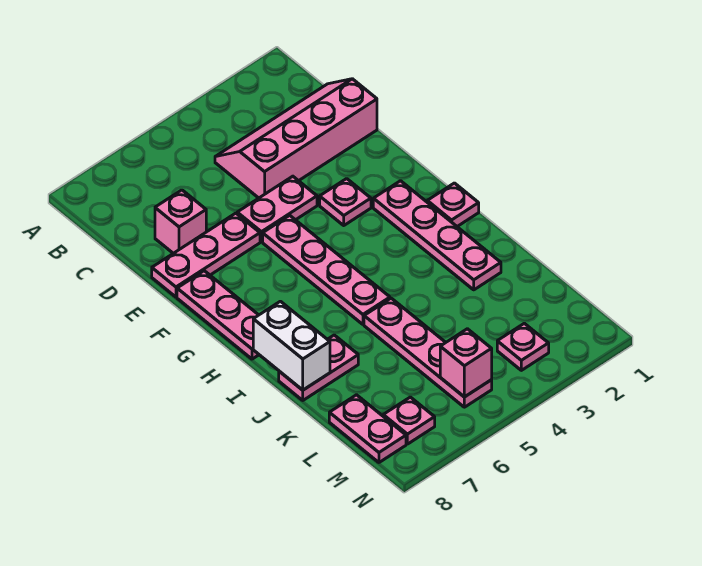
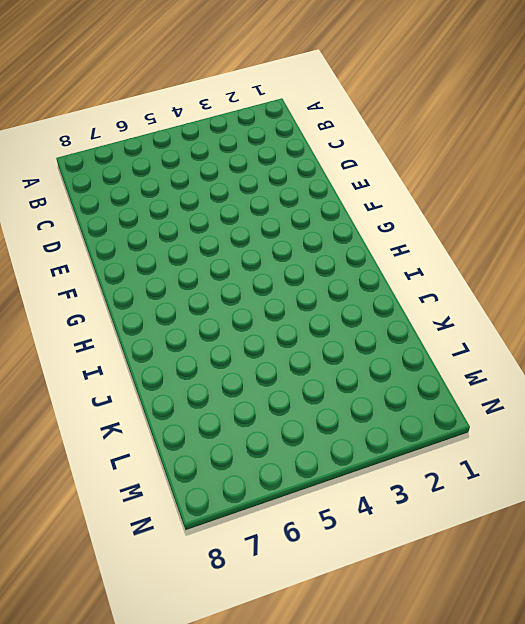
none -> pink slope C1:D4 level 1 top D
none -> pink brick D7 level 1
none -> pink plate E4:E5 level 1

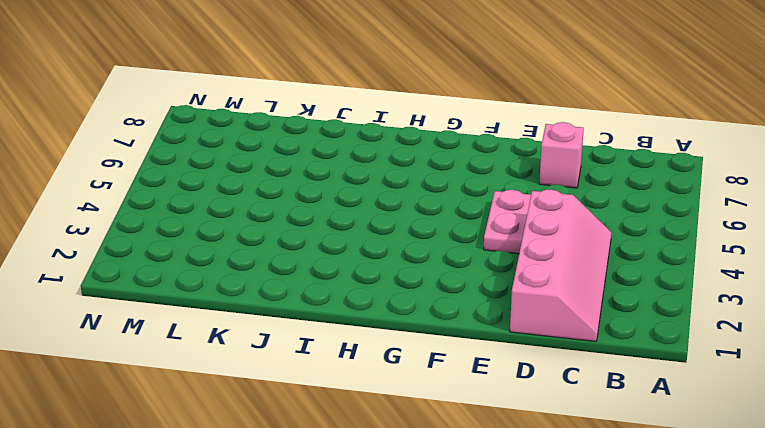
none -> pink plate E6:E8 level 1
none -> pink plate F3 level 1
none -> pink plate F5:I5 level 1

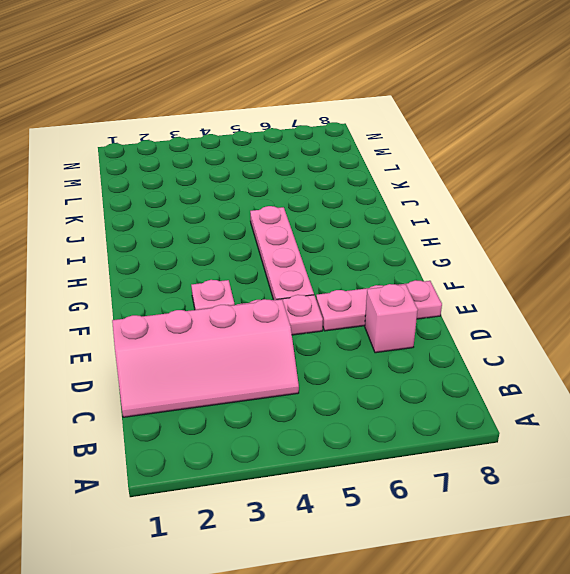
none -> pink plate F8:H8 level 1
none -> pink plate G2:J2 level 1
none -> pink plate H1 level 1

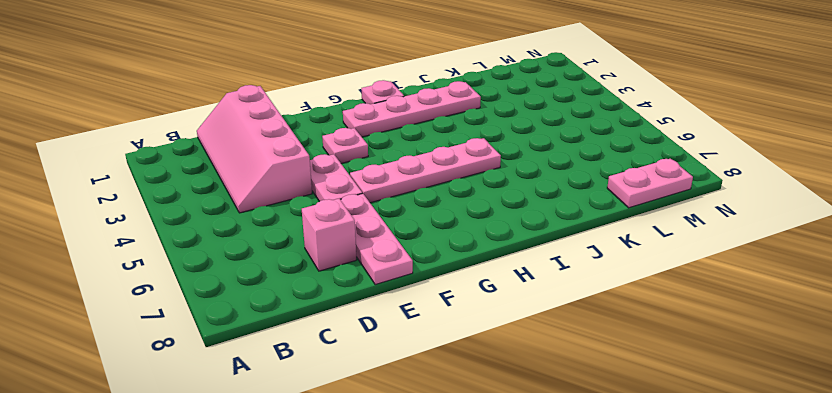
none -> pink plate F8:H8 level 1
none -> pink plate J5:M5 level 1
none -> pink plate J7:J8 level 1

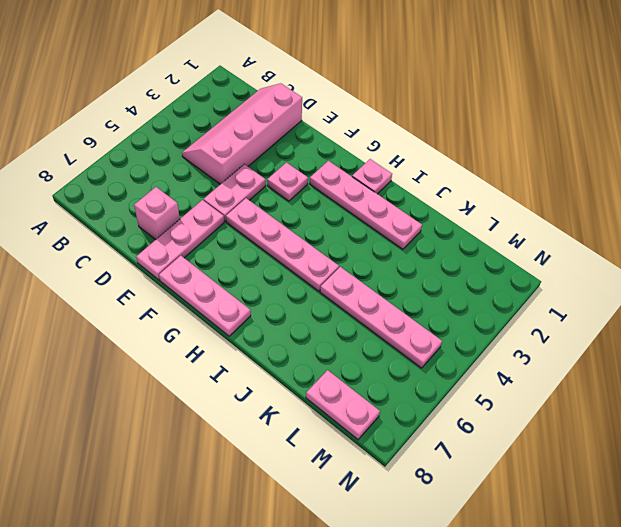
none -> pink plate J7:J8 level 1
none -> pink plate M3 level 1
none -> pink plate M7 level 1

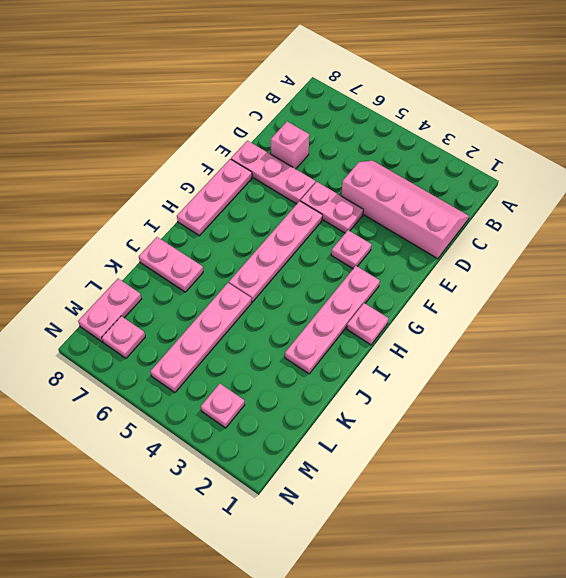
none -> white brick I8:J8 level 2
none -> pink brick M5 level 2

